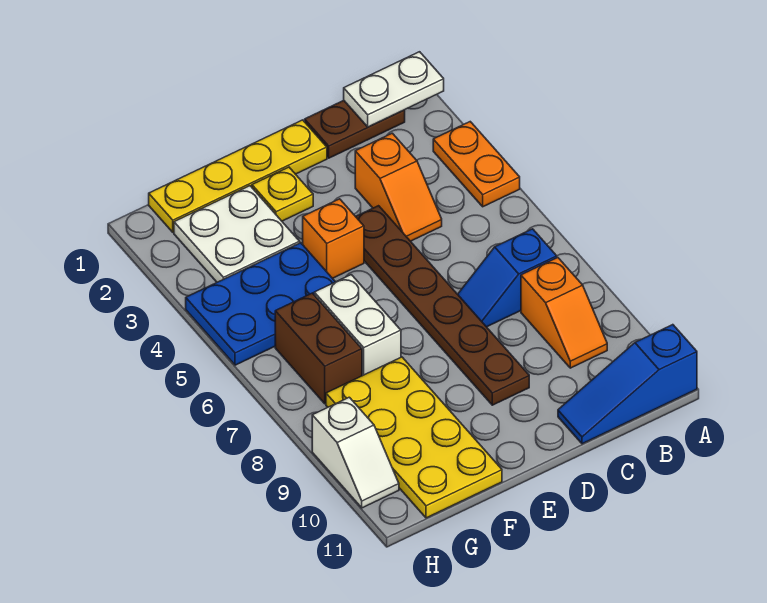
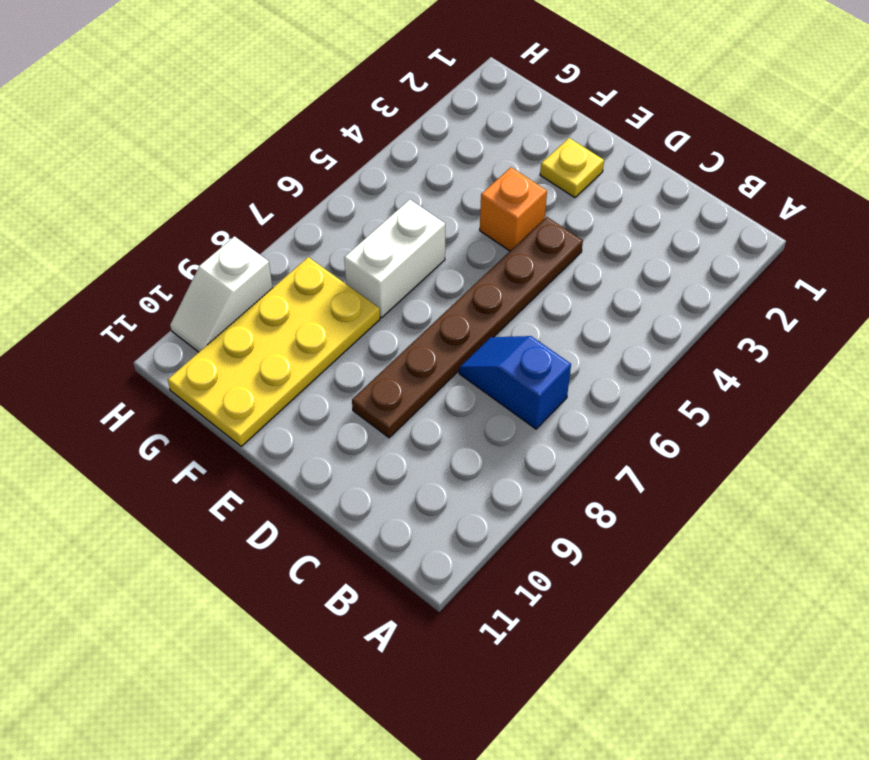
none -> orange plate A3:A4 level 1
none -> blue slope A11:C11 level 1 top A
none -> brown plate B1:C1 level 1

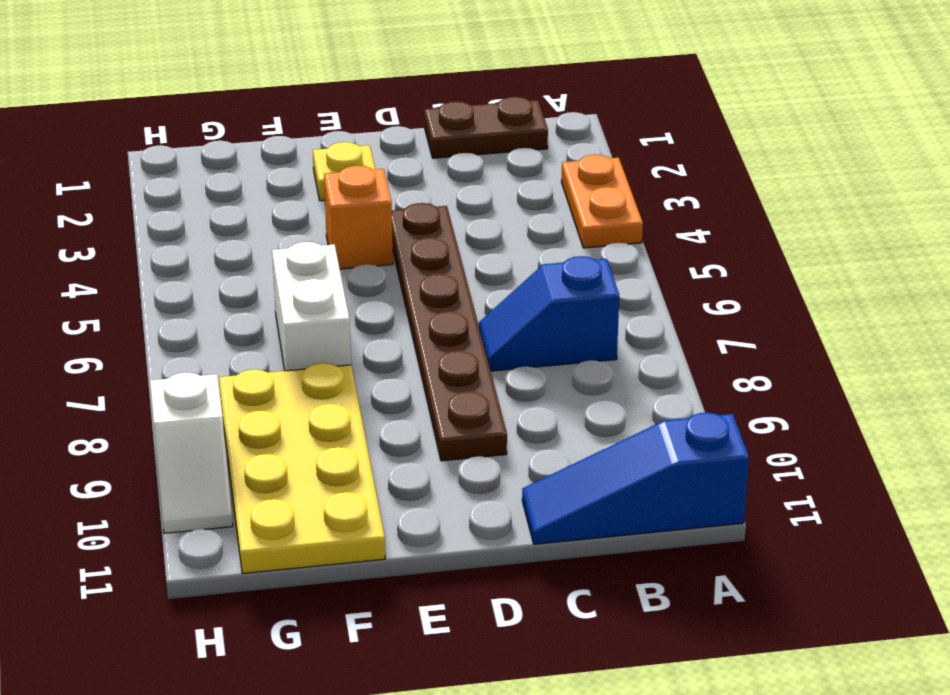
none -> orange slope B8:B9 level 1 top 8
none -> orange slope C3:C4 level 1 top 3
none -> yellow plate D1:G1 level 1

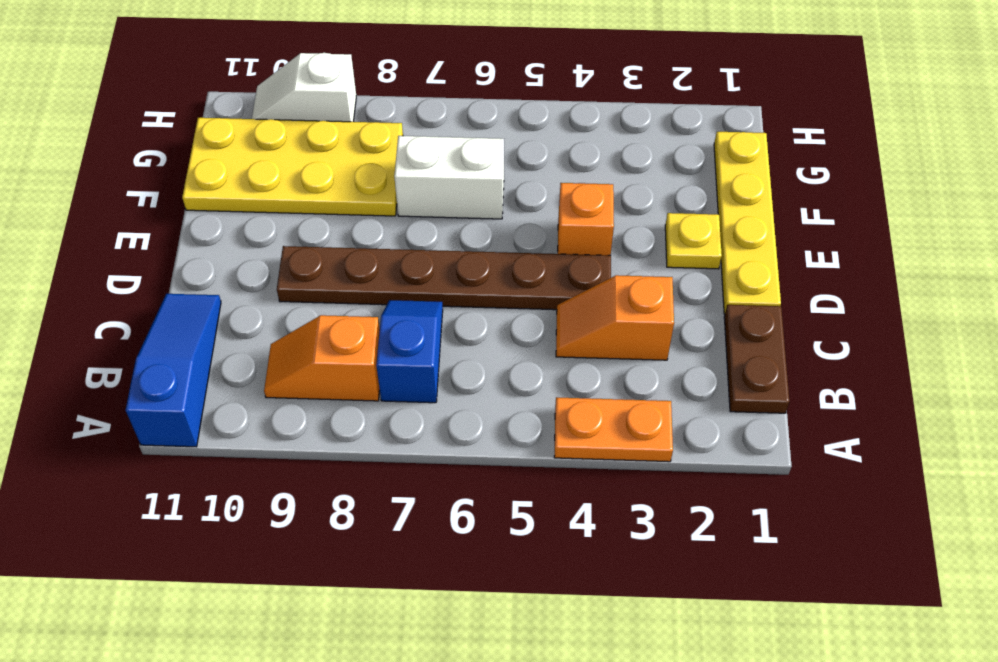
none -> white plate F2:G3 level 1
none -> blue plate F4:H5 level 1
none -> brown brick G6:G7 level 1

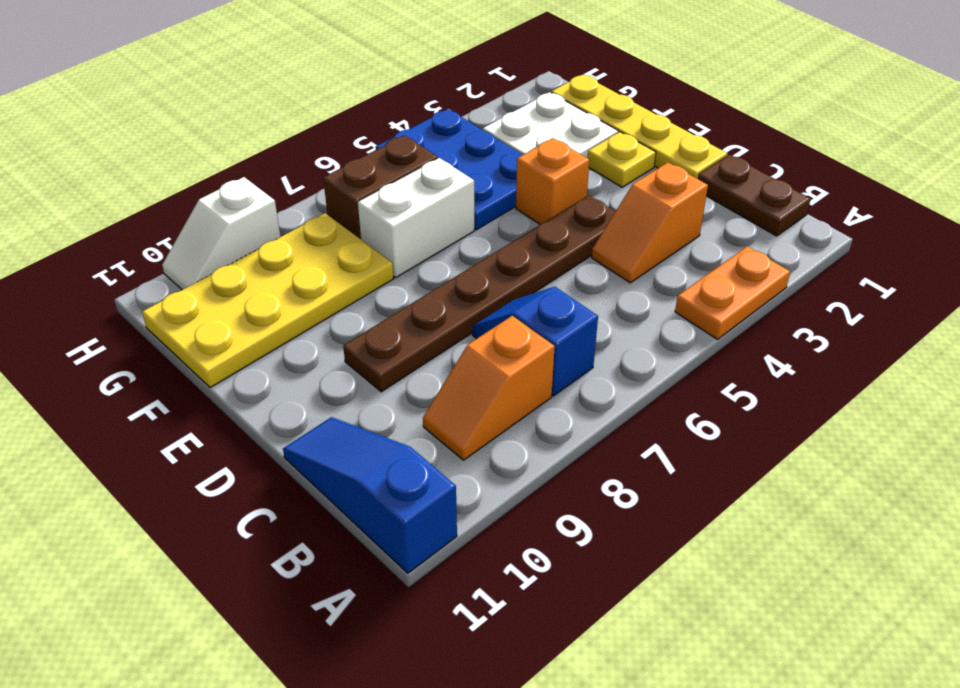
none -> white plate A1:B1 level 2

